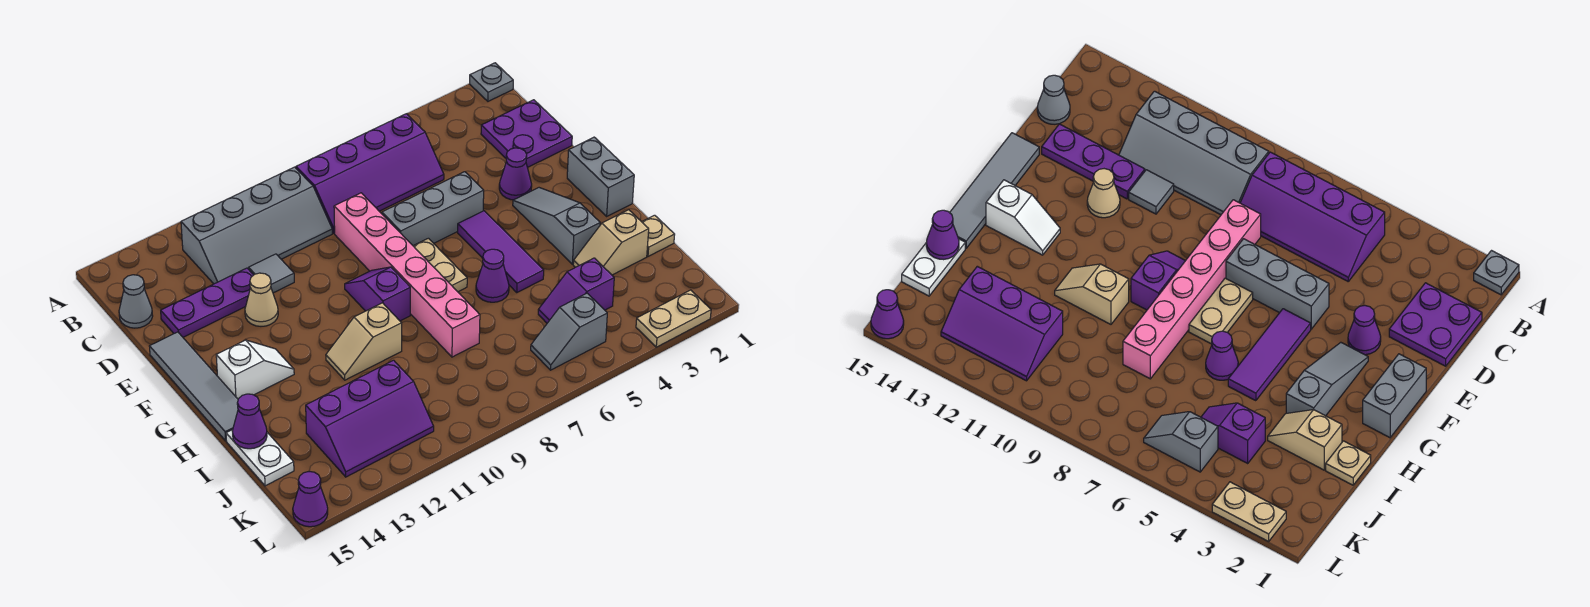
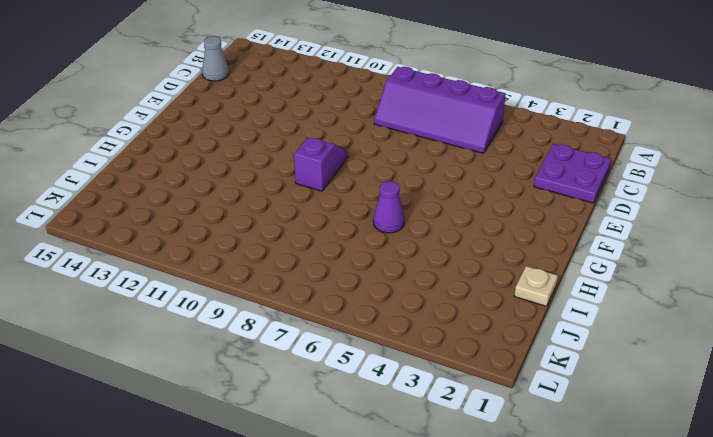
none -> grey plate A1 level 1
none -> grey slope B9:C12 level 1 top B
none -> pink brick D8:I8 level 1

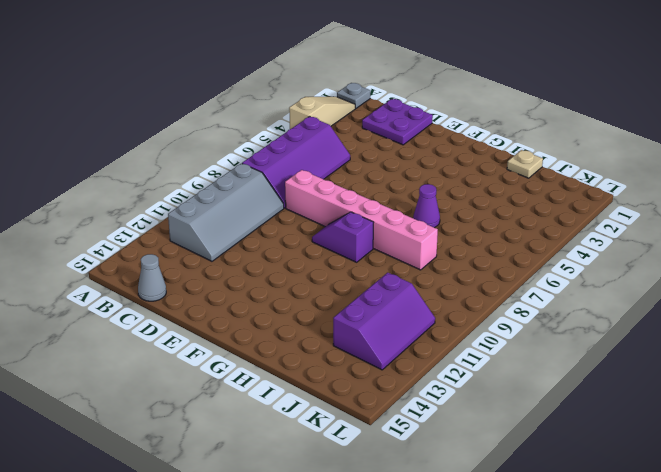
tan slope A2:A4 level 1 top 4 -> none
none -> grey tile D11 level 1
none -> purple plate D12:D14 level 1
none -> purple cone E3 level 1

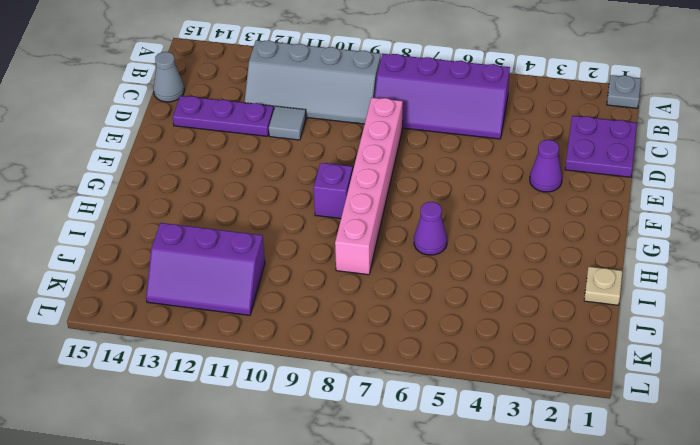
none -> grey brick E5:E7 level 1
none -> tan cone E12 level 1
none -> grey tile E15:H15 level 1

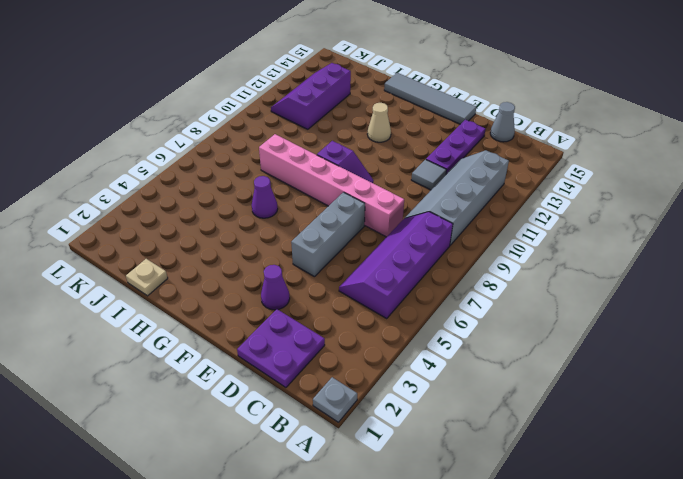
tan cone G12 level 1 -> tan cone E12 level 1
none -> grey brick F1:G1 level 1
none -> grey slope F3:H3 level 1 top H
none -> purple tile F5:H5 level 1

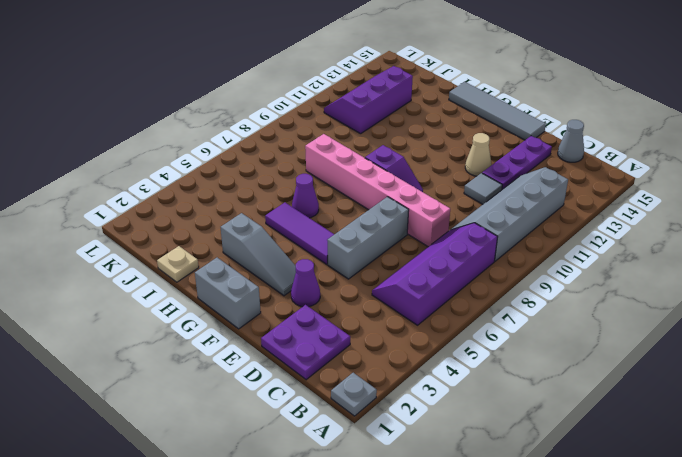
none -> tan plate F7:G7 level 1
none -> white slope G13:G14 level 1 top 14
none -> tan slope H10:H11 level 1 top 10

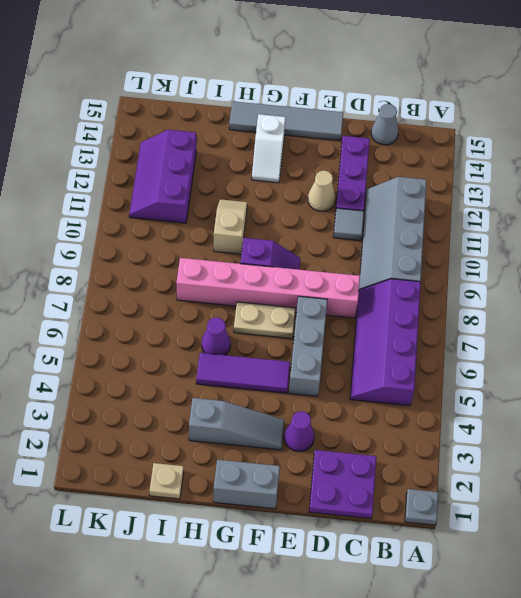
none -> tan slope I2:I3 level 1 top 2
none -> white plate I15:J15 level 1
none -> purple slope J4:J5 level 1 top 4

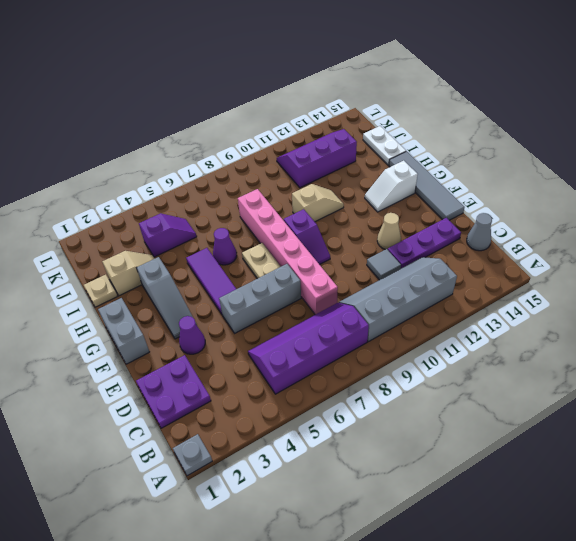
none -> grey slope K5:K6 level 1 top 5
none -> tan plate L2:L3 level 1
none -> purple cone L15 level 1

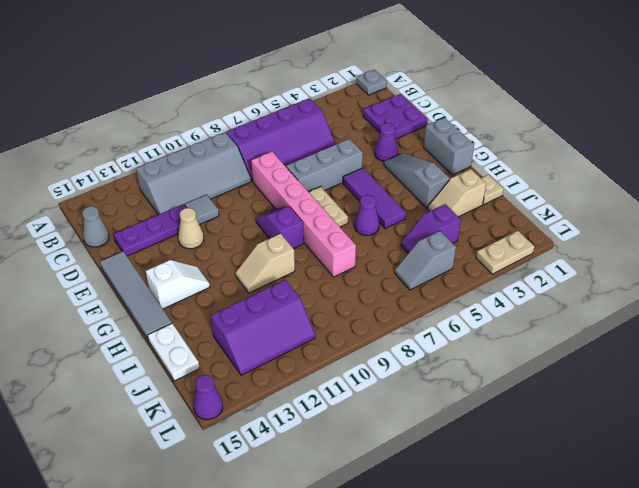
none -> purple cone I15 level 2

